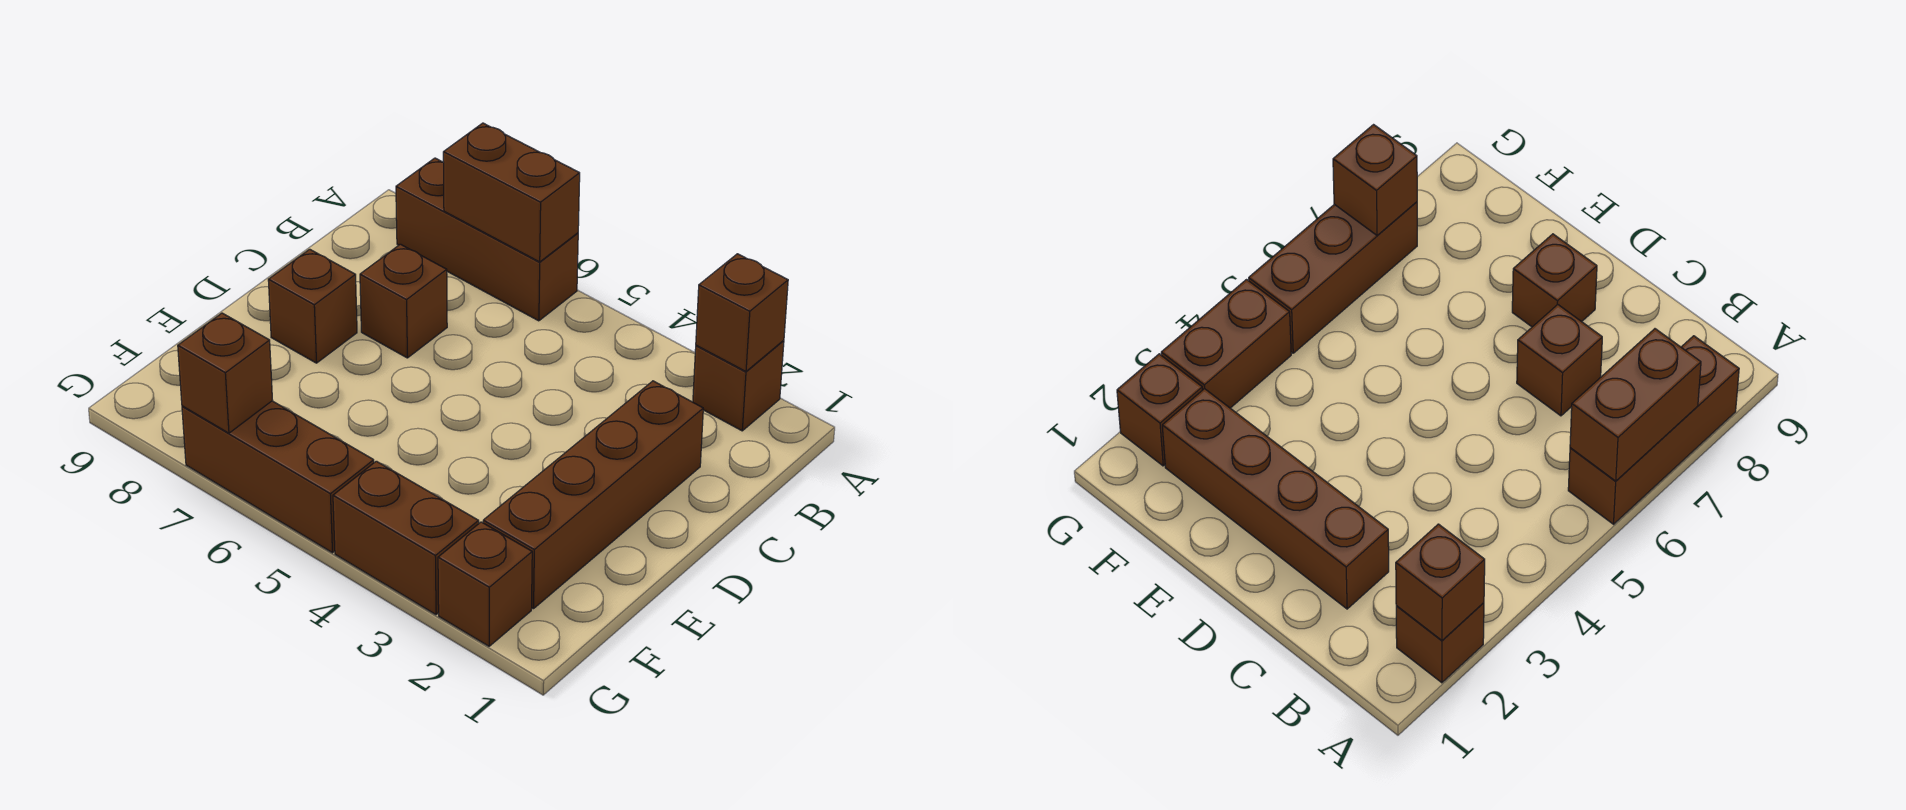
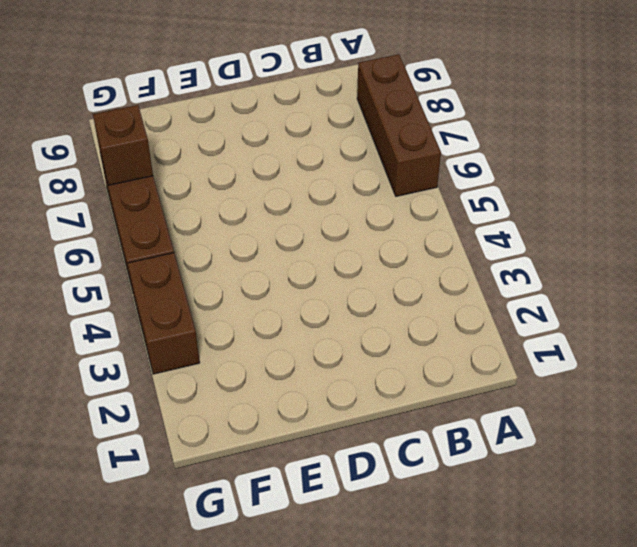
none -> brown brick A2 level 1
none -> brown brick C2:F2 level 1

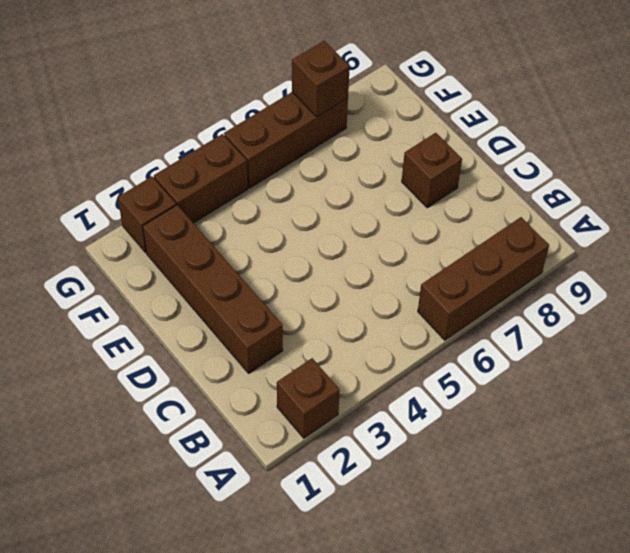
none -> brown brick C7 level 1
none -> brown brick A2 level 2

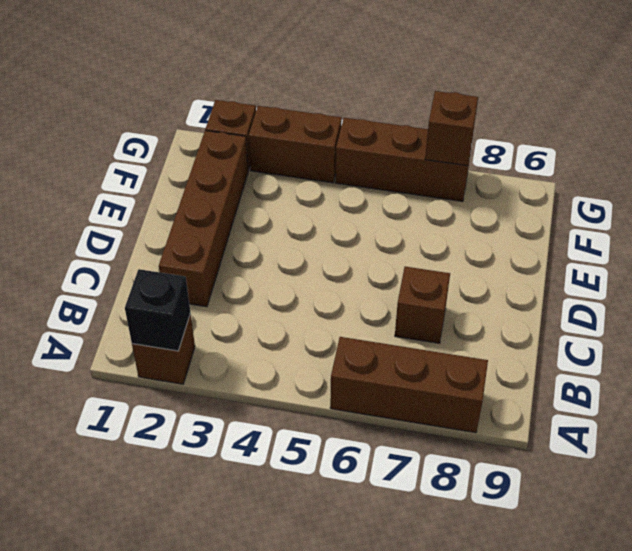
black brick A2 level 2 -> brown brick A2 level 2
none -> brown brick D8 level 1
none -> brown brick A6:A7 level 2

